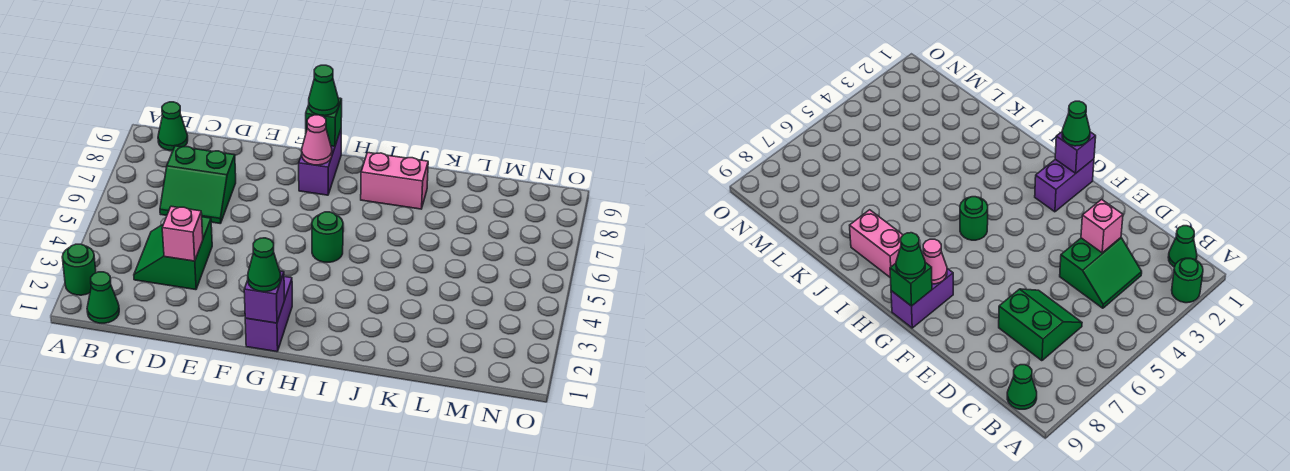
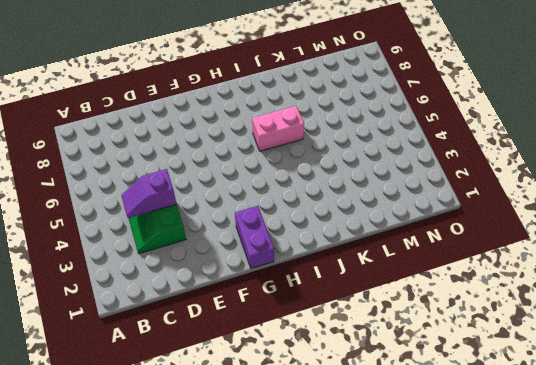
purple slope C4:D4 level 2 top D -> none
pink brick I6:J6 level 1 -> pink brick I8:J8 level 1
none -> green round brick A2 level 1
none -> green cone B1 level 1
none -> green cone B9 level 1

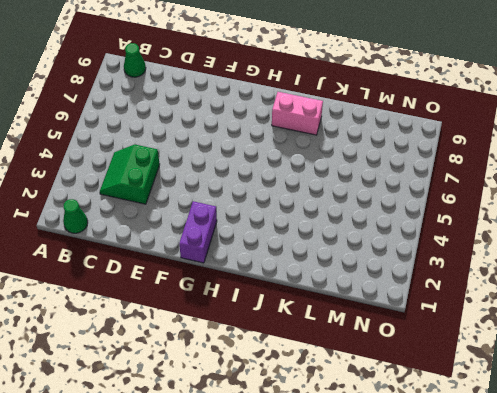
none -> green round brick A2 level 1
none -> green slope C6:D7 level 1 top 7
none -> purple brick G8:G9 level 1

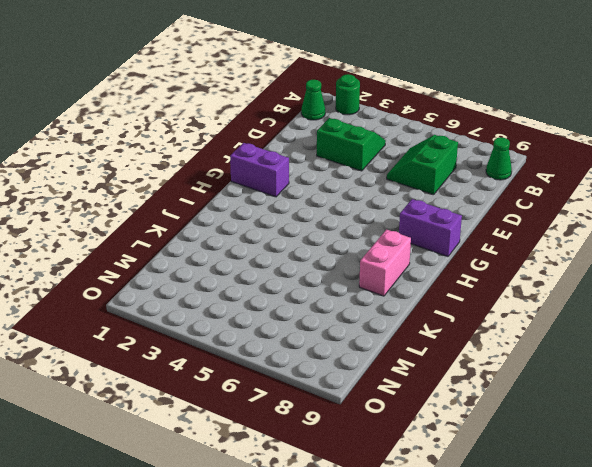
none -> green round brick H5 level 1
none -> pink brick D3 level 2
none -> purple brick G1 level 2

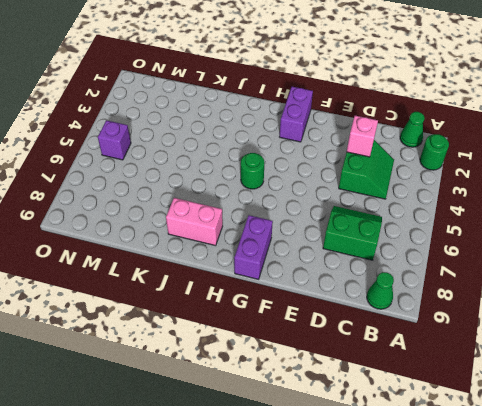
purple brick N5 level 1 -> purple brick G1 level 2
none -> pink cone G8 level 2
none -> green brick G9 level 2
none -> green cone G1 level 3

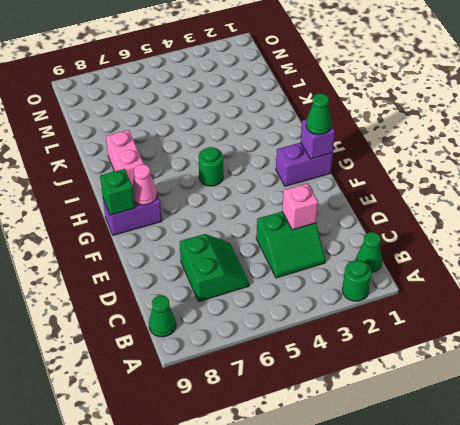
none -> green cone G9 level 3

